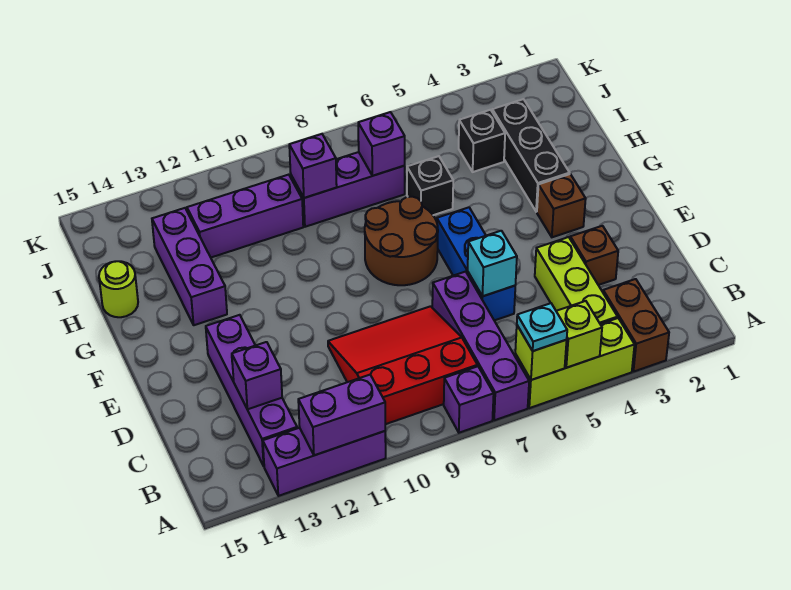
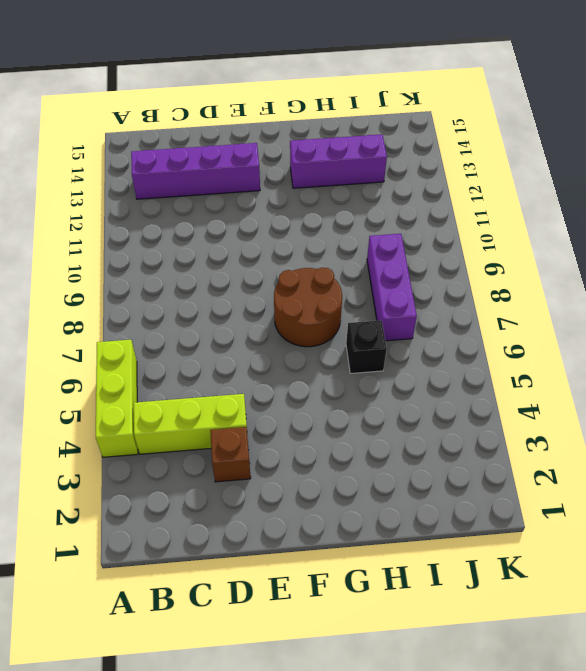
none -> brown brick A3:B3 level 1
none -> purple brick A7:D7 level 1
none -> purple brick A8 level 1

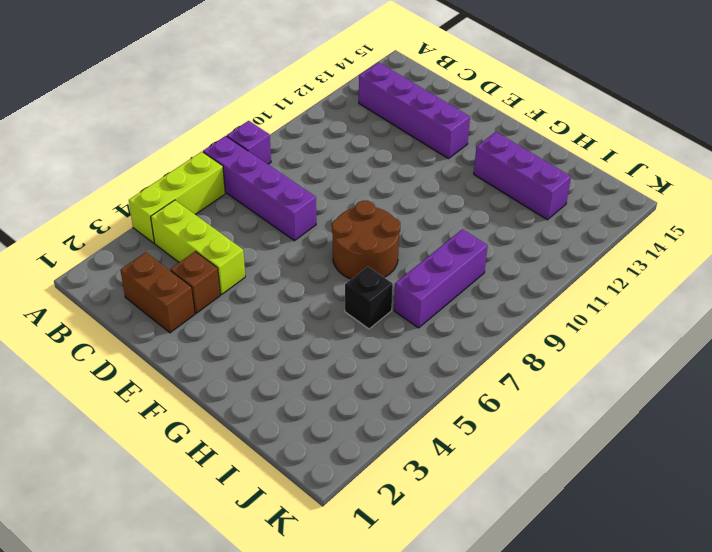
brown brick C2:D2 level 1 -> brown brick A3:B3 level 1
none -> purple brick A11:A13 level 1
none -> red slope B8:D10 level 1 top B
none -> blue brick D6:F6 level 1

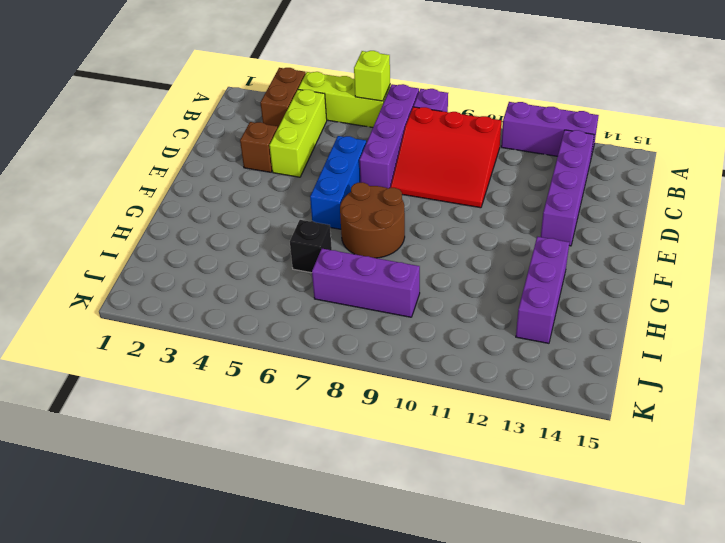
none -> brown brick F3 level 1
none -> black brick G3:I3 level 1
none -> lime round brick H15 level 1

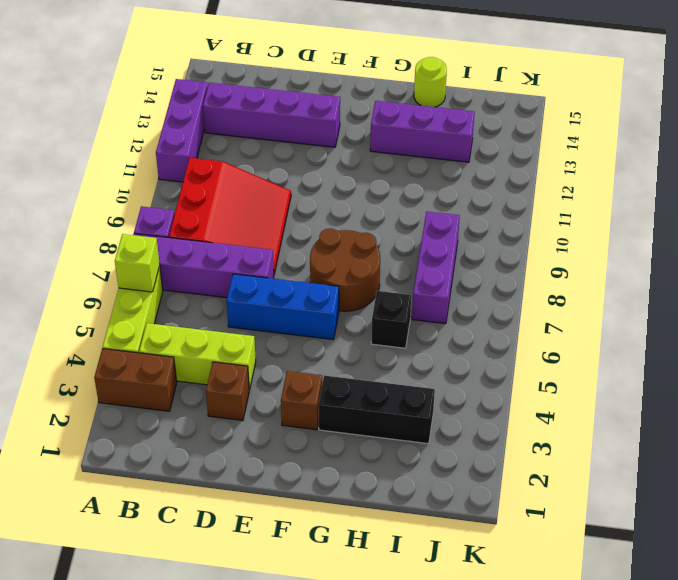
none -> black brick I4 level 1
none -> purple brick I10:I12 level 1
none -> lime brick A5 level 2

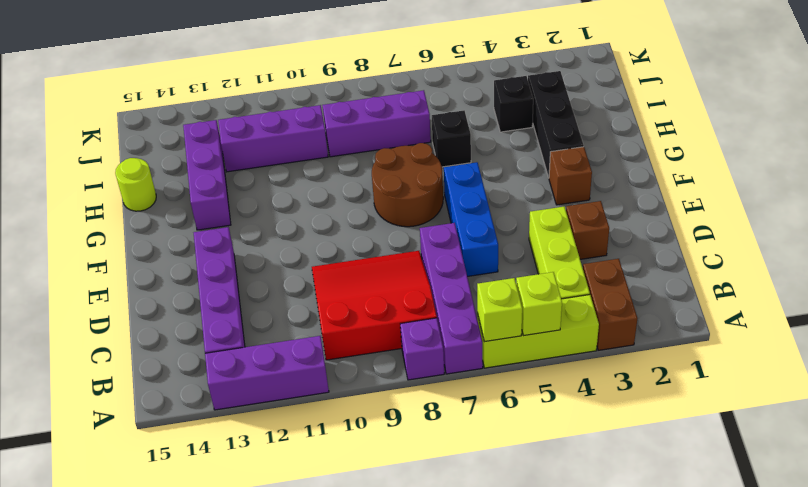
none -> purple brick A11:A12 level 2
none -> purple brick C13 level 2
none -> cyan brick D6 level 2

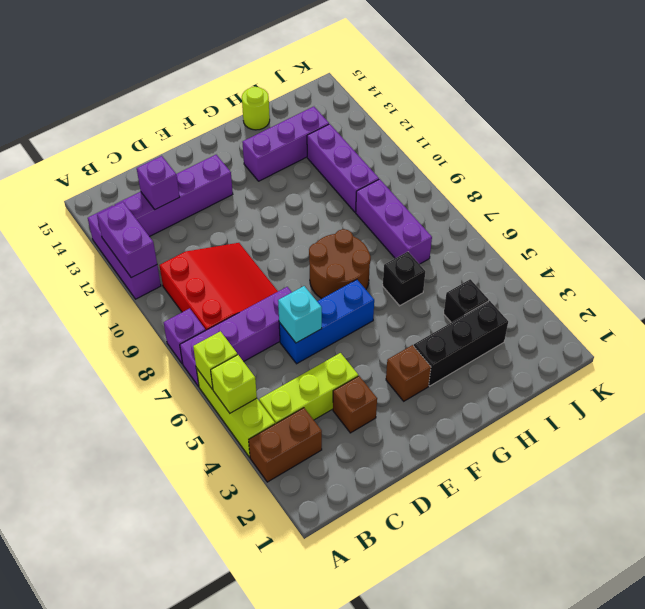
none -> purple brick I7 level 2
none -> purple brick I9 level 2
none -> cyan plate A6 level 3

